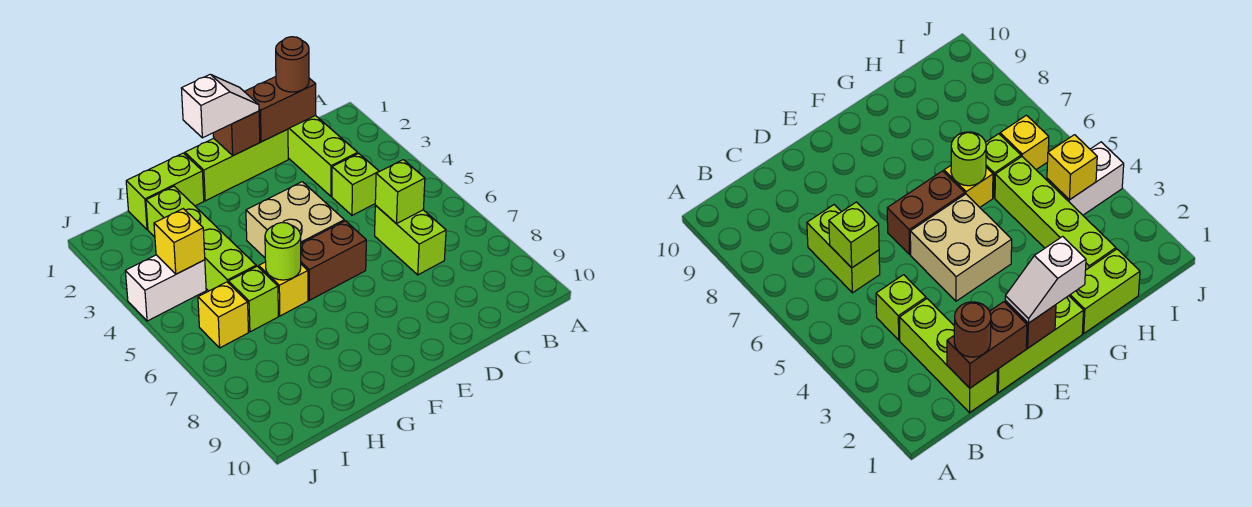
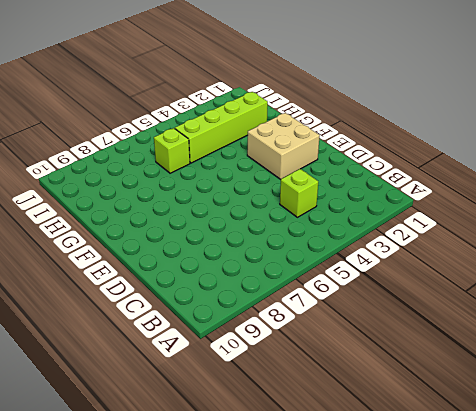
tan brick E2:F3 level 1 -> tan brick E4:F5 level 1
none -> lime brick C1:C3 level 1
none -> lime brick C6:C7 level 1
none -> lime brick D1:F1 level 1

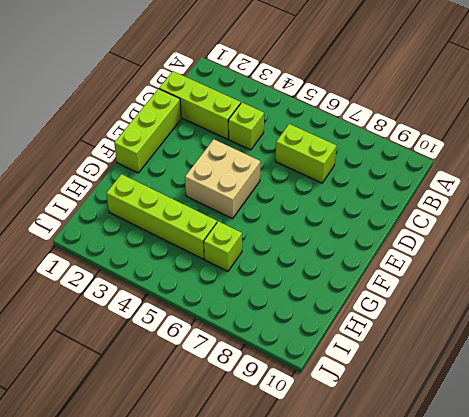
none -> brown brick E6:F6 level 1
none -> lime brick G1:H1 level 1
none -> yellow brick G6 level 1

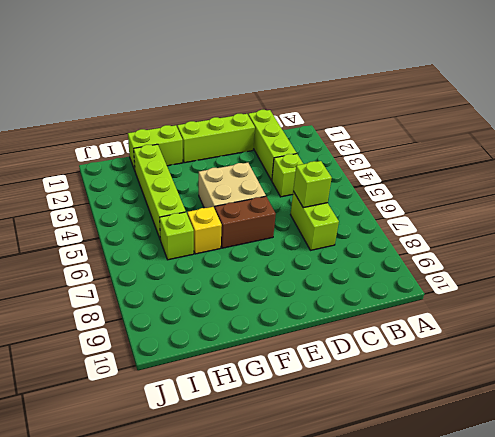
none -> white brick I4:J4 level 1
none -> yellow brick I6 level 1
none -> brown brick C1:D1 level 2

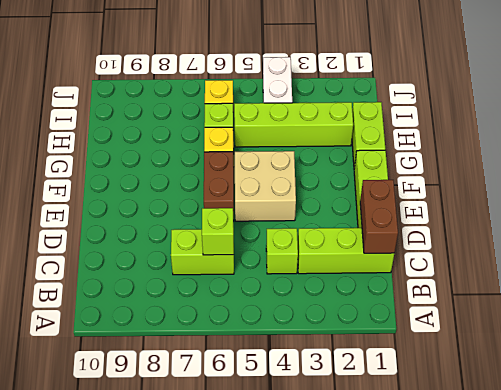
none -> brown brick E1 level 2
none -> lime round brick G6 level 2
none -> yellow brick I4 level 2

